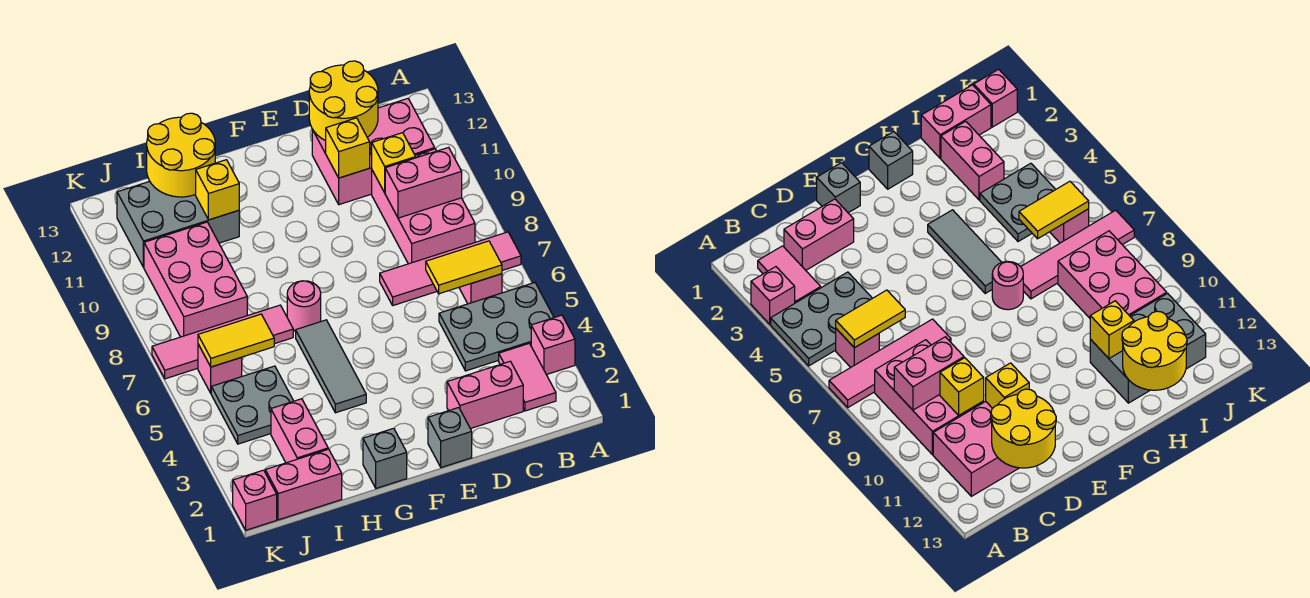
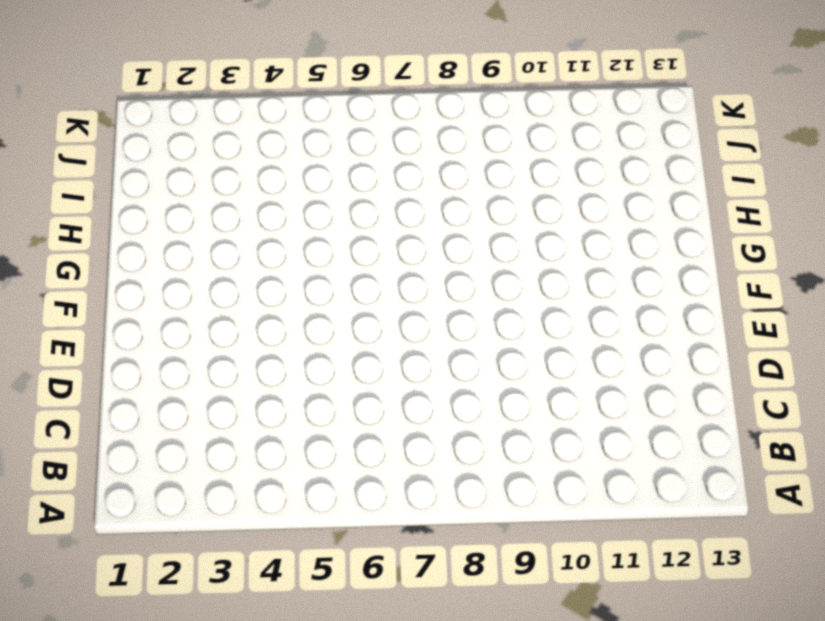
none -> pink brick A3 level 1
none -> grey plate A4:C5 level 1
none -> pink tile A7:D7 level 1

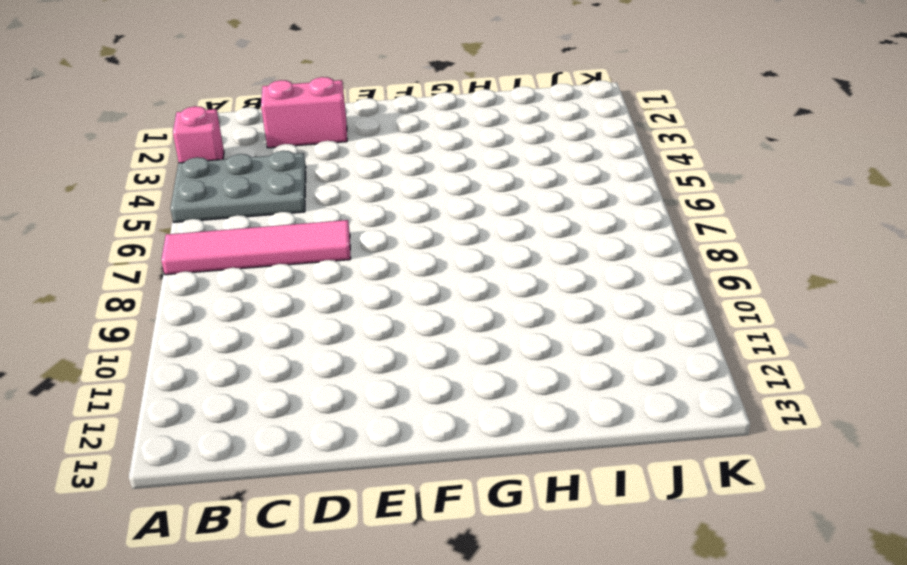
none -> pink tile B2:B3 level 1
none -> pink brick B6 level 1
none -> pink brick B8:C10 level 1

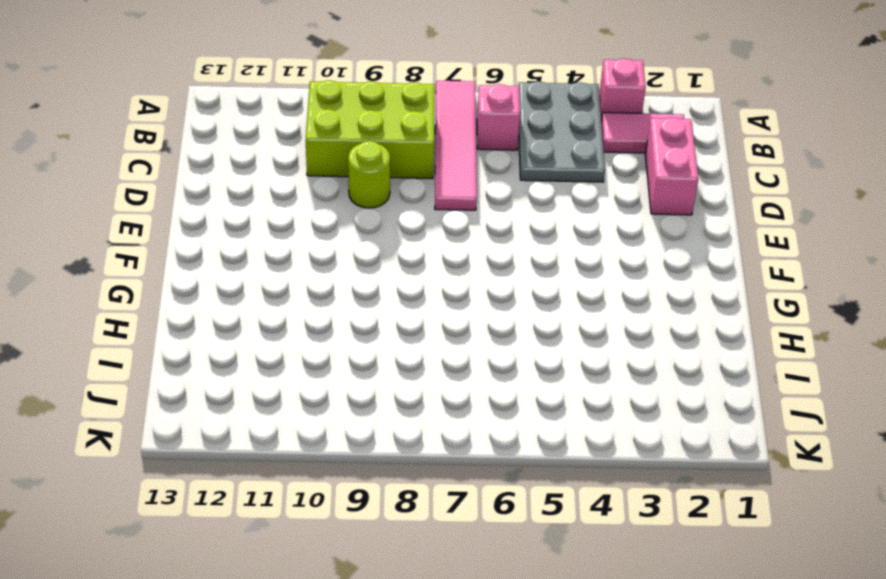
lime brick B8:C10 level 1 -> pink brick B8:C10 level 1
lime round brick D9 level 1 -> none
none -> pink brick B11:D12 level 1
none -> grey brick E1 level 1
none -> grey brick G1 level 1

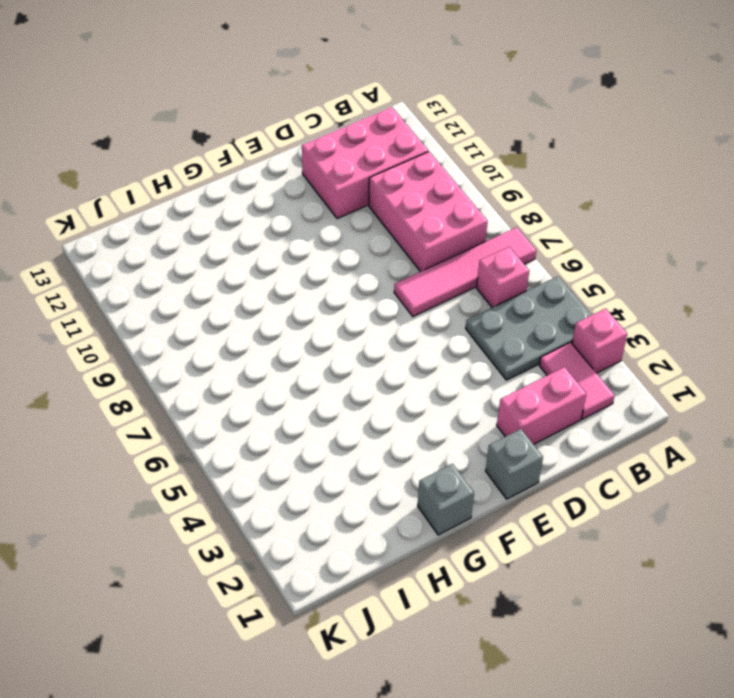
none -> grey tile G4:G6 level 1
none -> pink round brick G7 level 1
none -> pink tile H7:K7 level 1

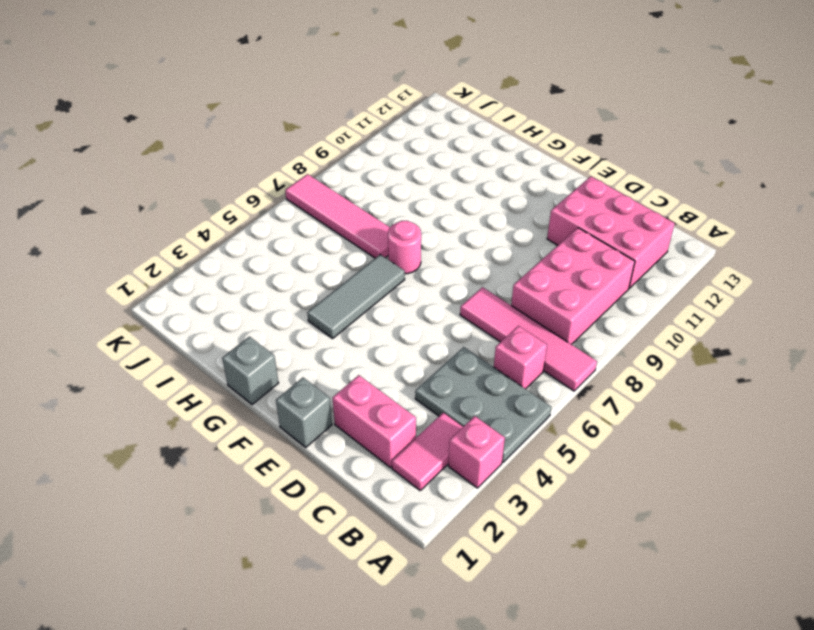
none -> grey brick H11:J12 level 1
none -> pink brick I1:J1 level 1
none -> pink brick I2:I3 level 1

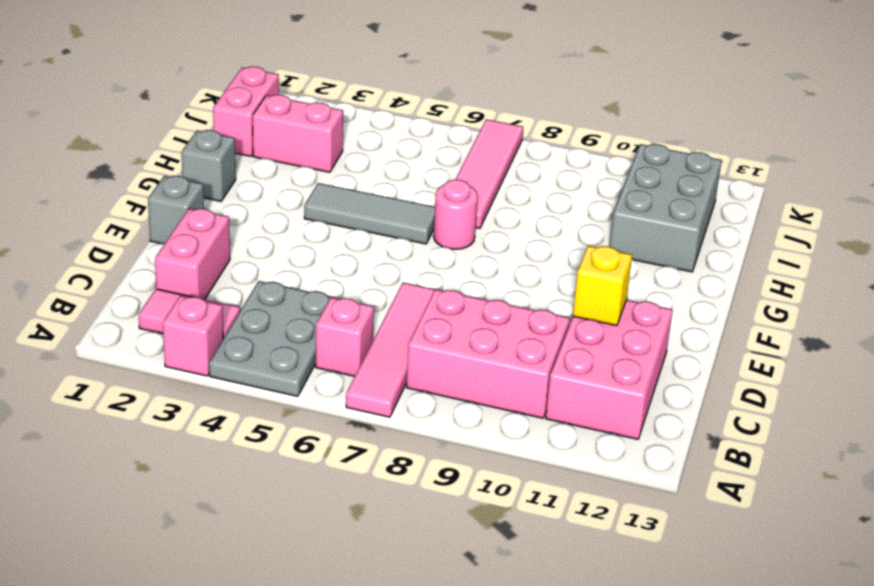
none -> grey plate I4:J5 level 1
none -> pink brick I8:J10 level 1
none -> pink brick J6 level 1

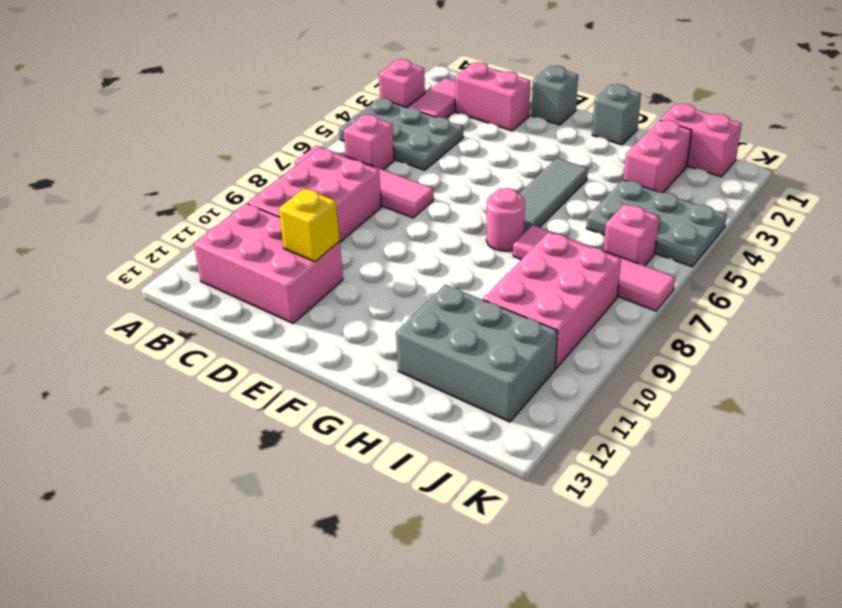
grey plate I4:K5 level 1 -> grey plate I4:J5 level 1
none -> pink brick K1 level 1
none -> yellow tile B6:C6 level 2
none -> pink brick B9:C9 level 2

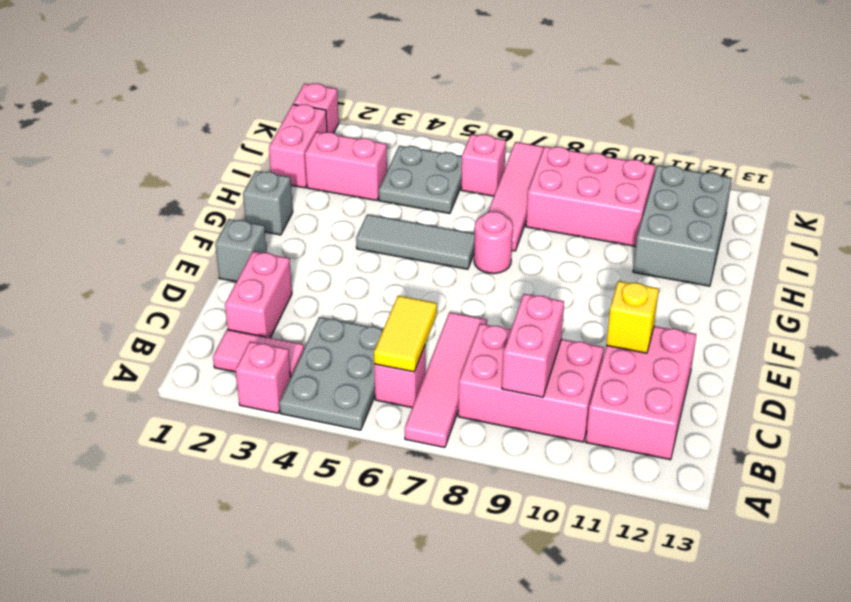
none -> yellow brick C10 level 2
none -> yellow round brick C12:D13 level 2
none -> yellow brick H11 level 2

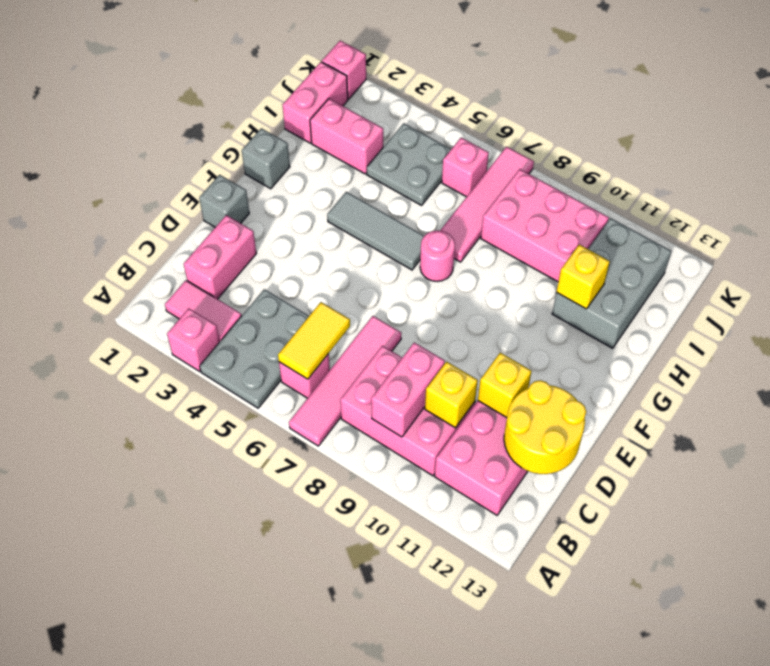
none -> yellow round brick H12:I13 level 2
none -> yellow tile I6:J6 level 2

